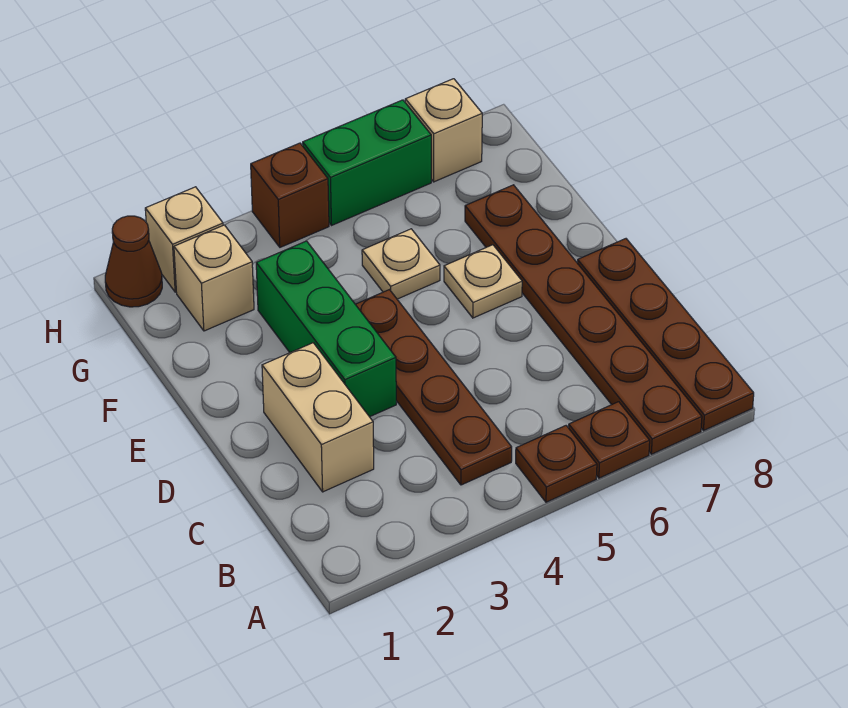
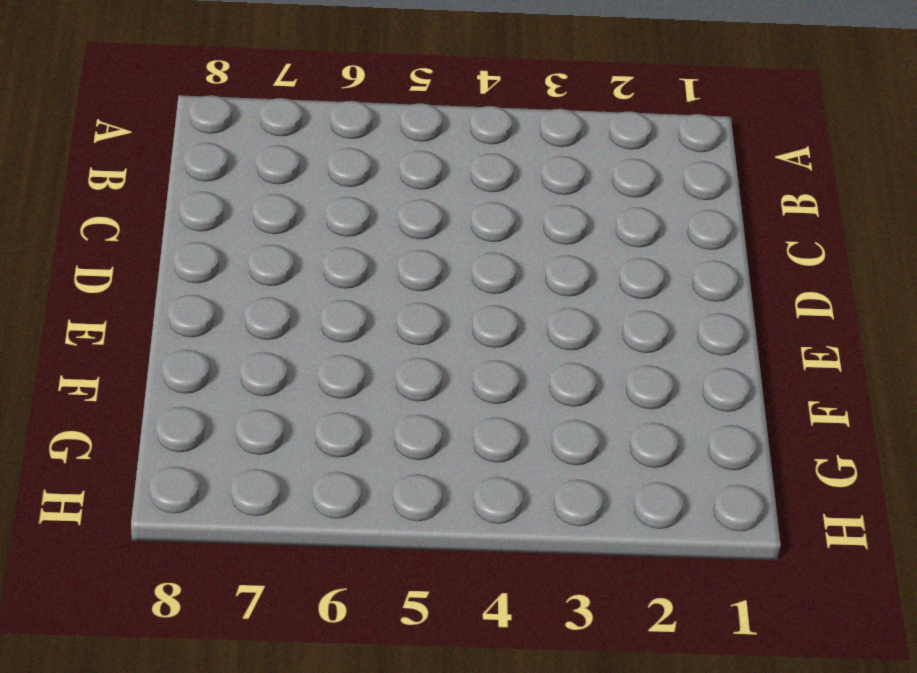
none -> brown plate A5 level 1
none -> brown plate A6 level 1
none -> brown plate A7:F7 level 1

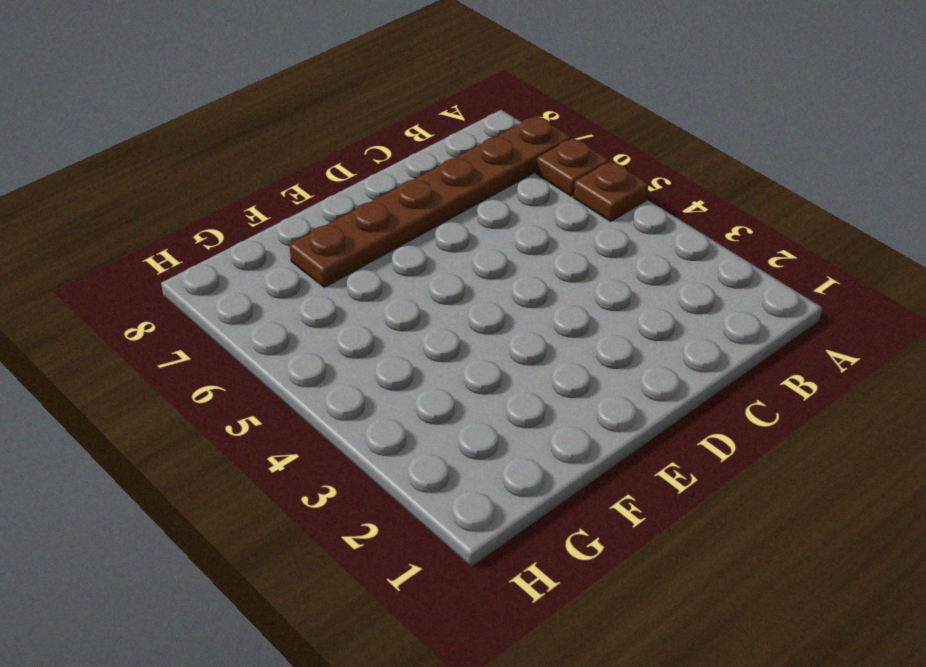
none -> brown plate A8:D8 level 1
none -> brown plate B4:E4 level 1
none -> tan brick C2:D2 level 1

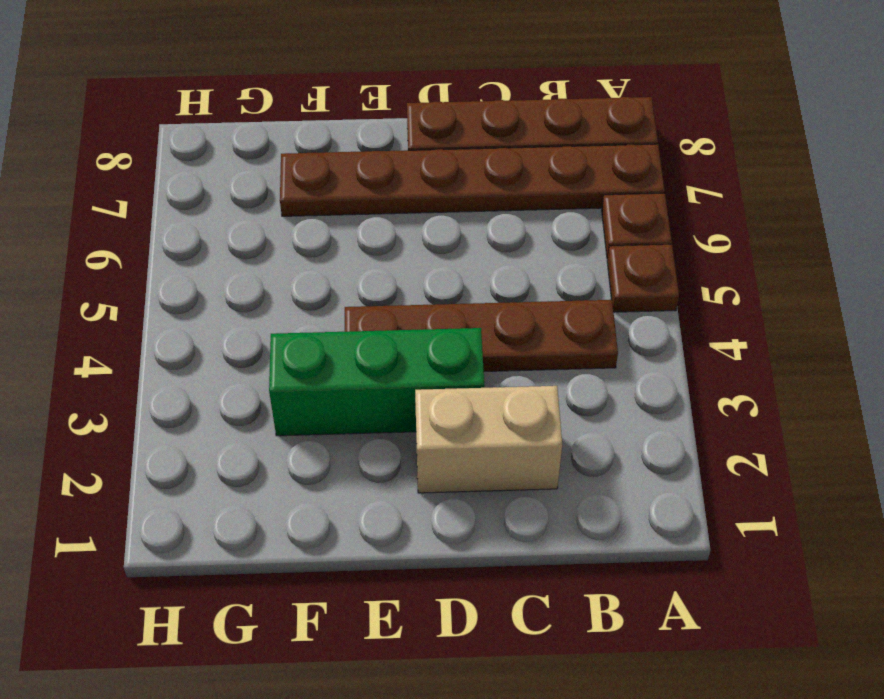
none -> tan plate E6 level 1
none -> tan plate F5 level 1
none -> tan brick G2 level 1

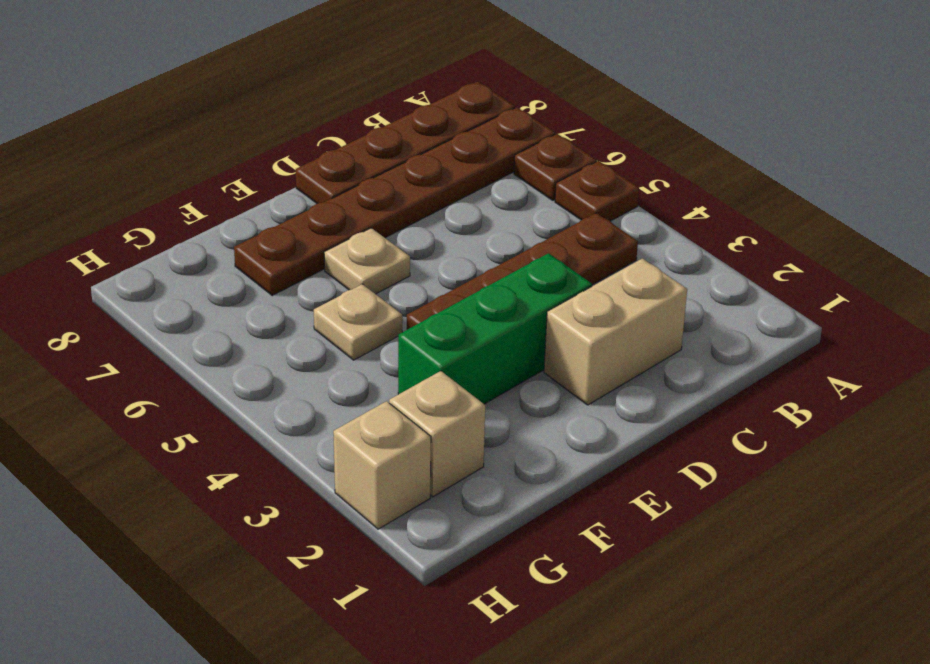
none -> brown cone H1 level 1
none -> brown brick H4 level 1
none -> green brick H5:H6 level 1

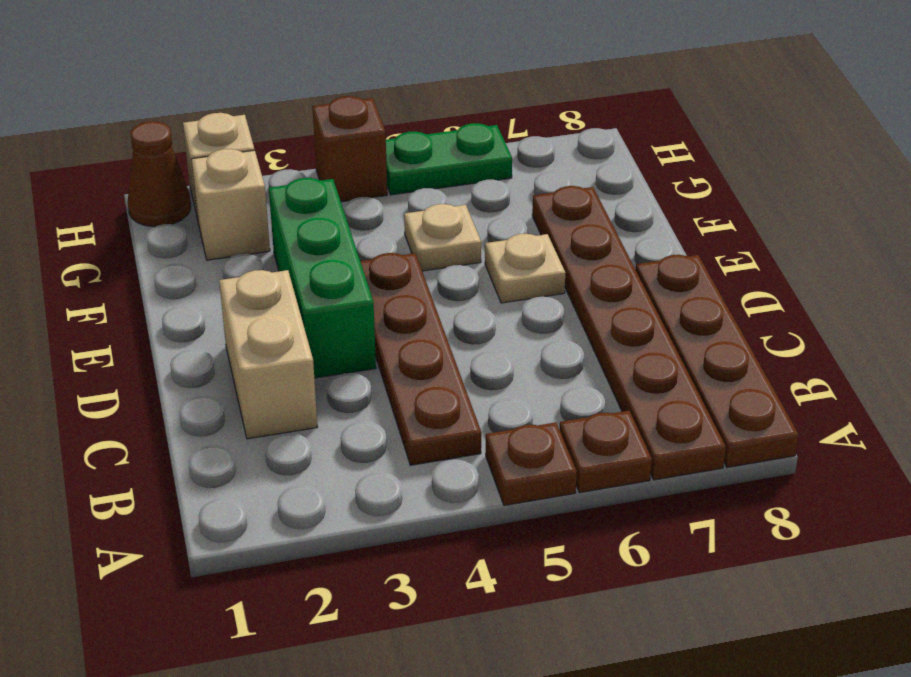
green plate H5:H6 level 1 -> green brick H5:H6 level 1
none -> tan brick H7 level 1

